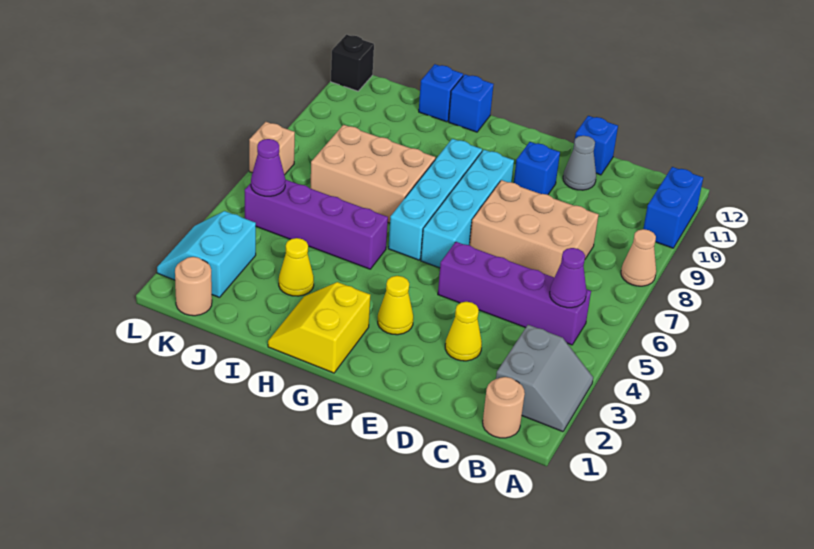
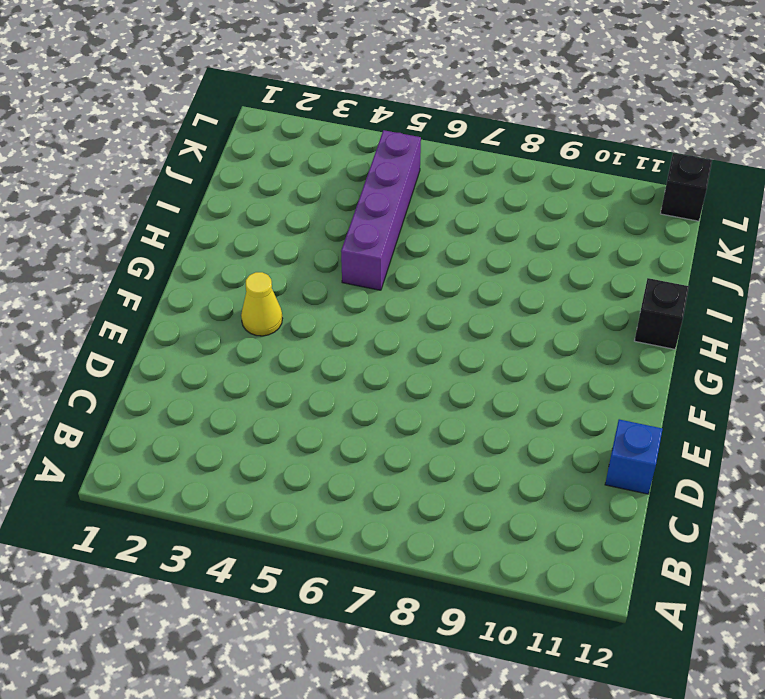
black brick H12 level 1 -> blue brick H12 level 1
none -> grey slope A2:B3 level 1 top B
none -> tan cone A8 level 1
none -> blue brick A10:A11 level 1

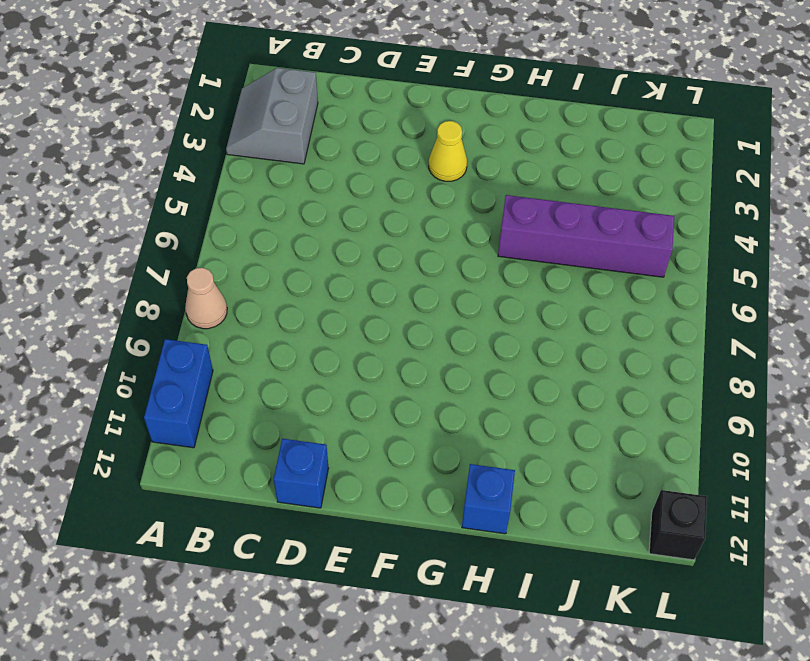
none -> tan round brick B1 level 1
none -> purple brick B5:E5 level 1
none -> tan brick C7:E8 level 1

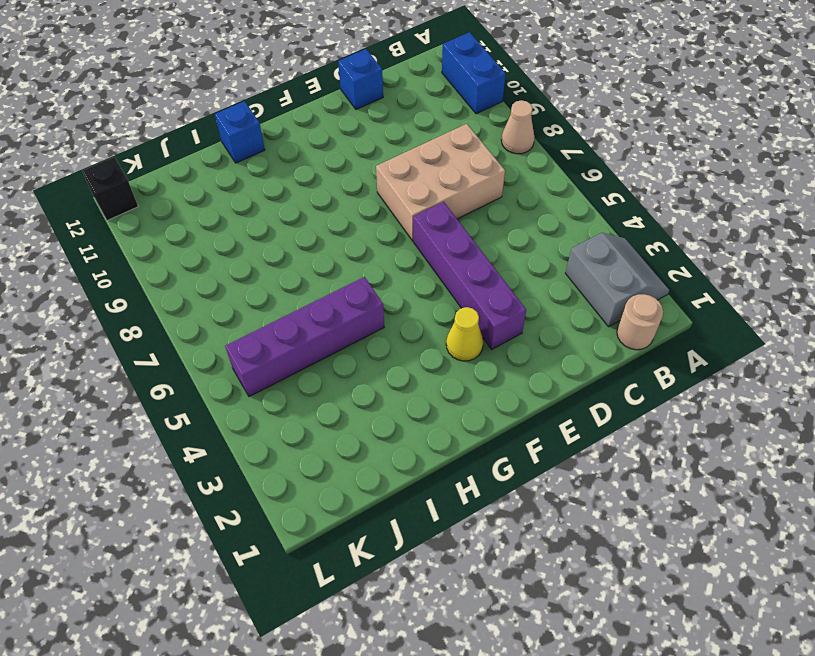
purple brick E3:E6 level 1 -> purple brick B5:E5 level 1
none -> yellow cone D3 level 1
none -> grey cone D11 level 1
none -> blue brick E10 level 1

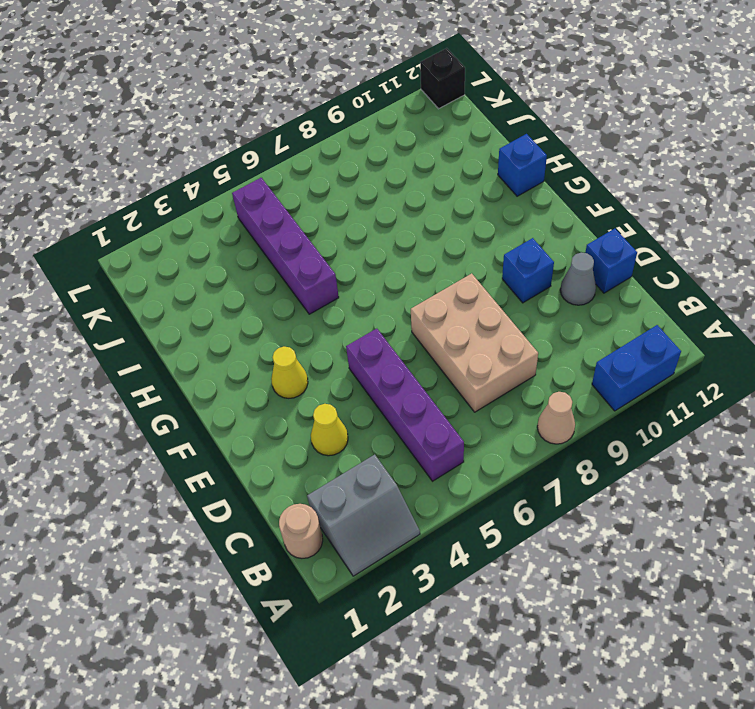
none -> cyan brick F6:F9 level 1
none -> yellow slope G1:H2 level 1 top G
none -> cyan brick G6:G9 level 1

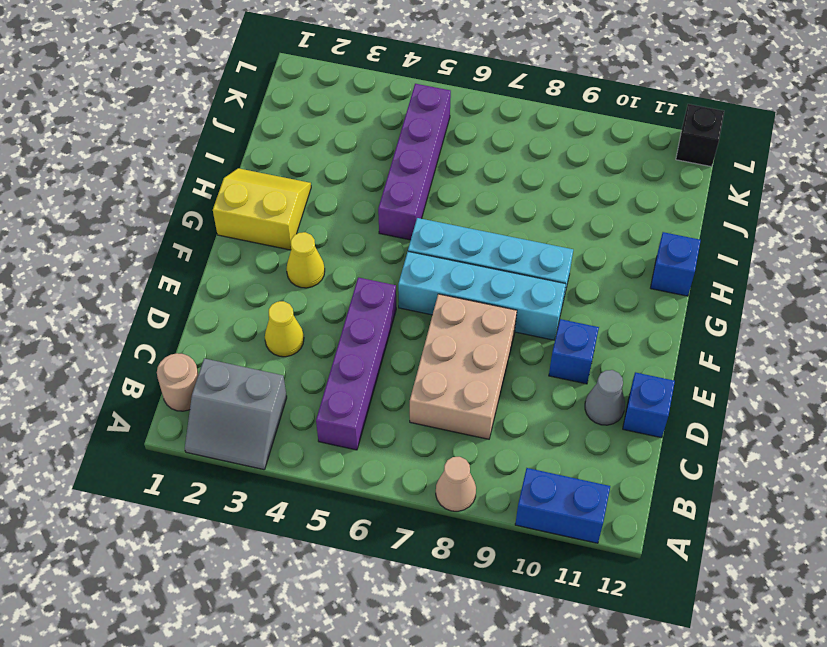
none -> tan brick H7:J8 level 1
none -> yellow cone I3 level 1
none -> blue brick I12 level 1

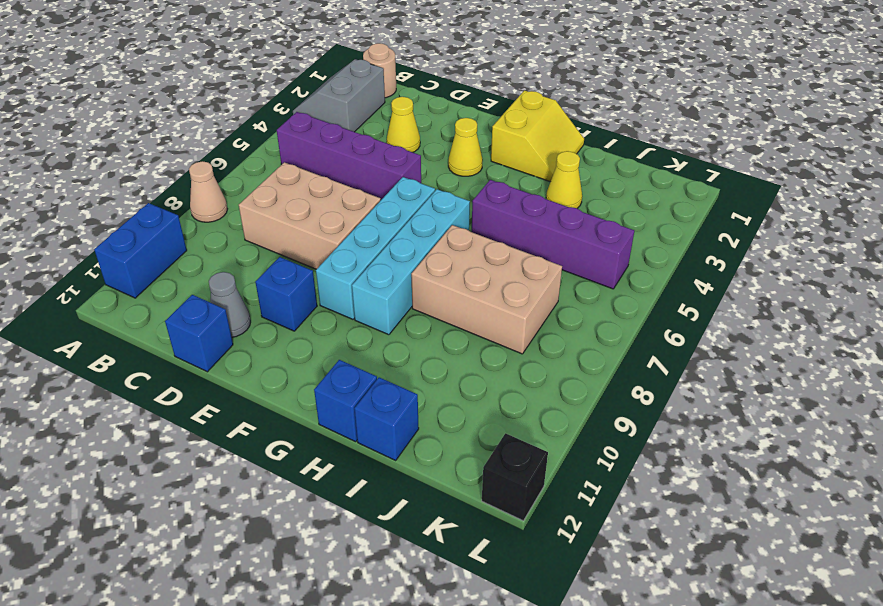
none -> tan round brick K1 level 1
none -> cyan slope K2:L3 level 1 top K
none -> tan brick L7 level 1

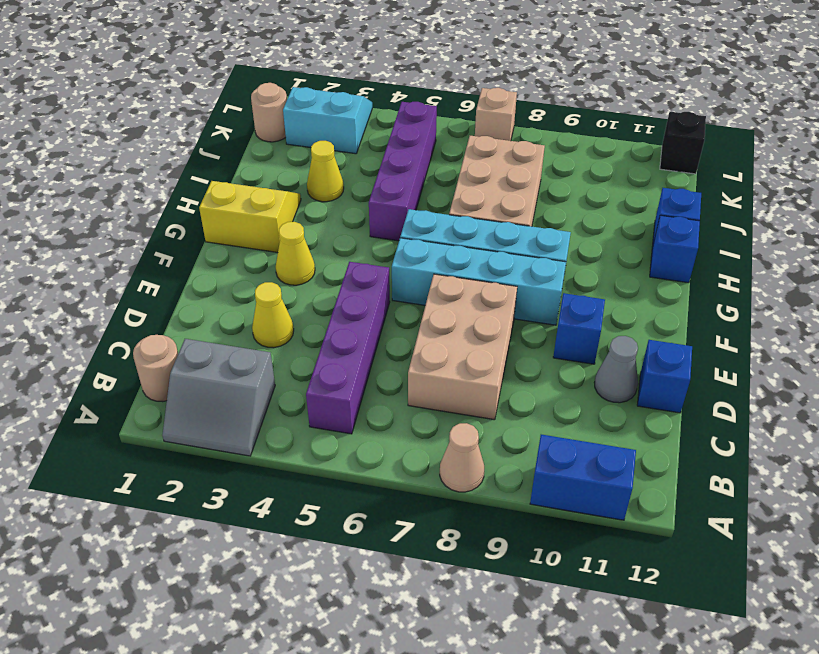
none -> purple cone B5 level 2
none -> purple cone K5 level 2

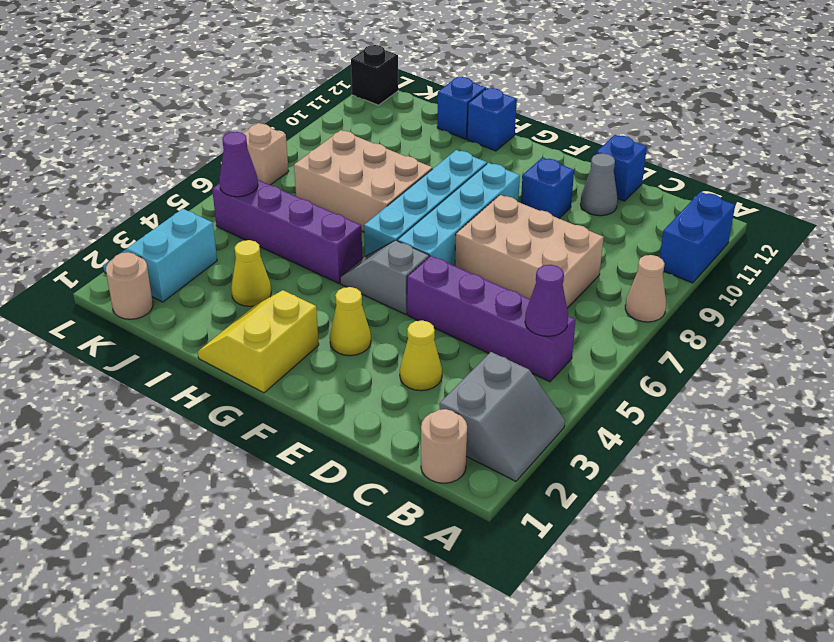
grey slope F5:G5 level 1 top F -> none

